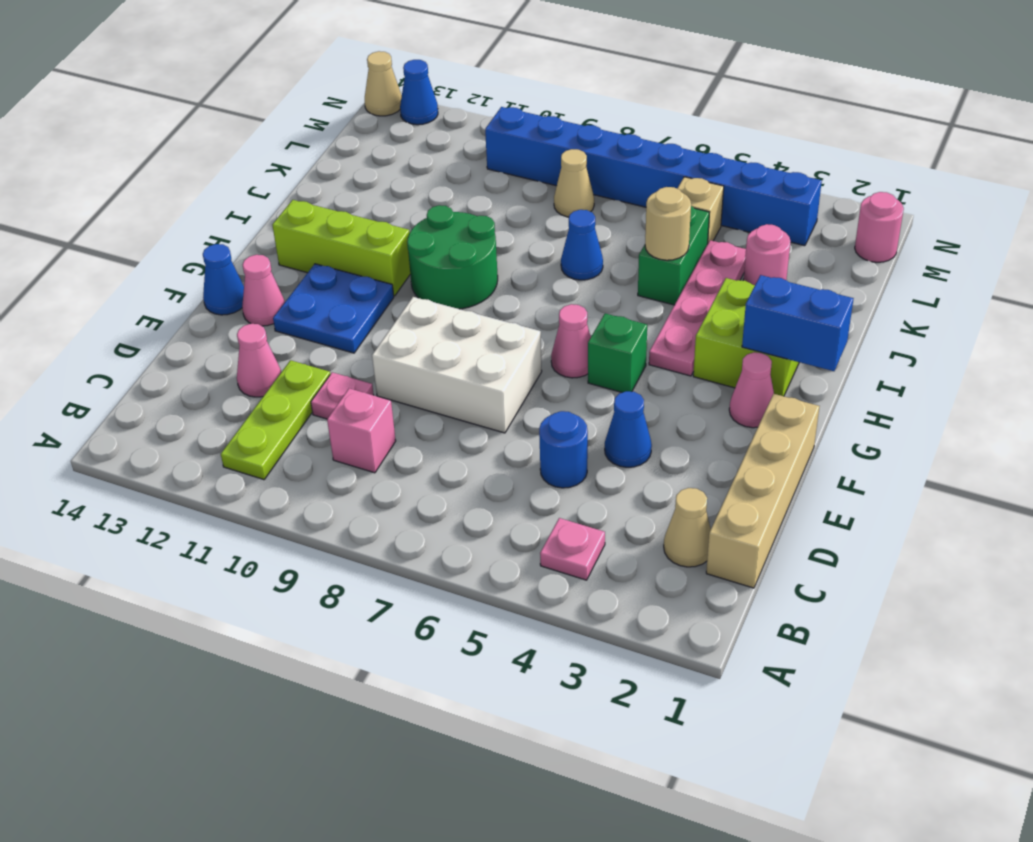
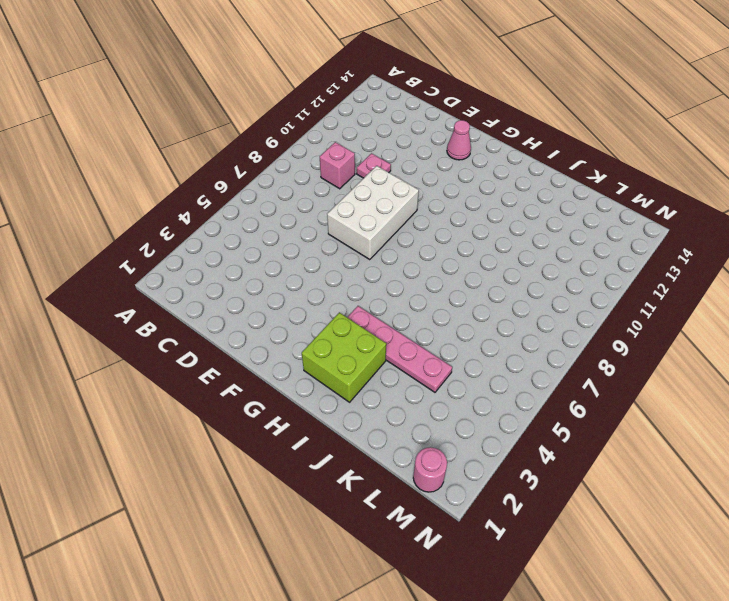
none -> pink plate B4 level 1
none -> lime plate B11:D11 level 1
none -> tan brick C1:F1 level 1
none -> tan cone C2 level 1

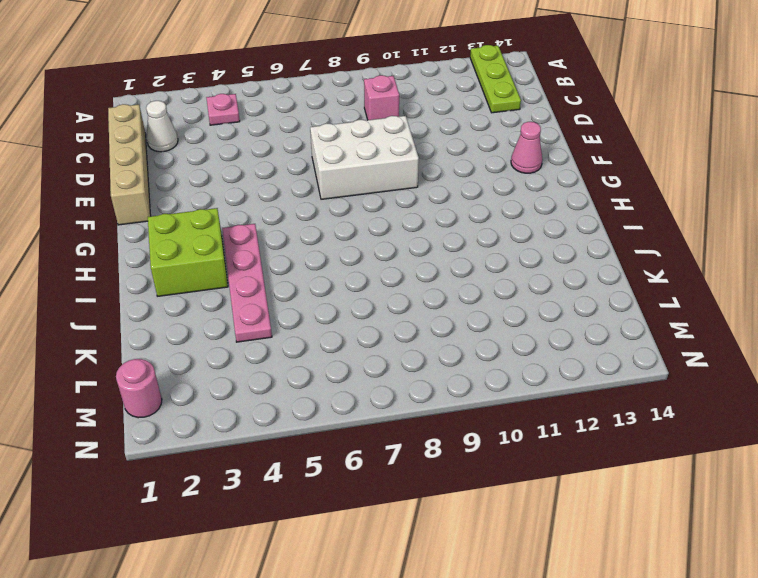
lime plate A13:C13 level 1 -> lime plate B11:D11 level 1
white cone C2 level 1 -> tan cone C2 level 1
none -> blue round brick D5 level 1
none -> pink plate D10 level 1
none -> pink cone D12 level 1
none -> blue cone E4 level 1

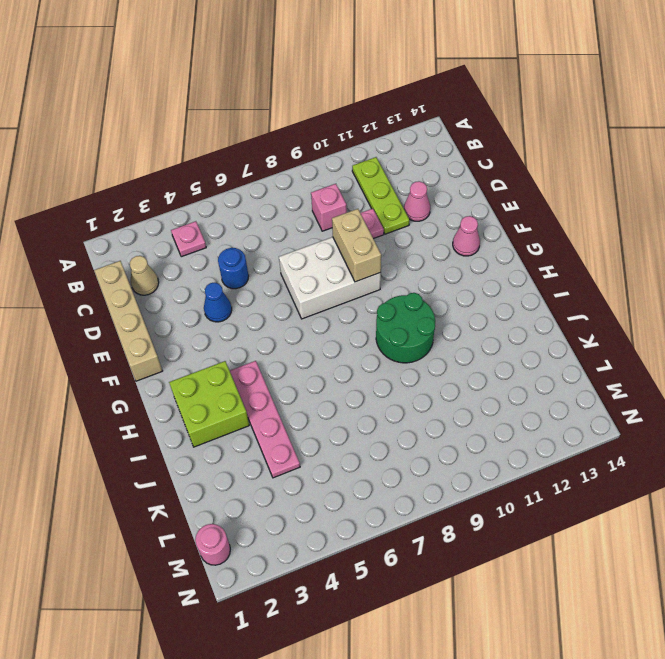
tan brick E9:F9 level 2 -> none
none -> blue plate F11:G12 level 1
none -> blue cone F14 level 1
none -> pink cone G2 level 1
none -> green brick G5 level 1

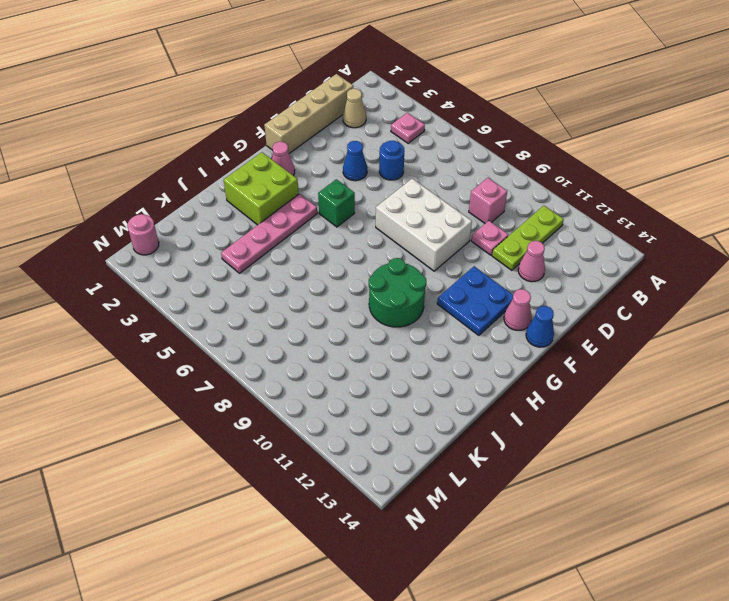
none -> pink cone G6 level 1
none -> lime brick H11:H13 level 1
none -> green brick J5:K5 level 1
none -> blue cone J7 level 1

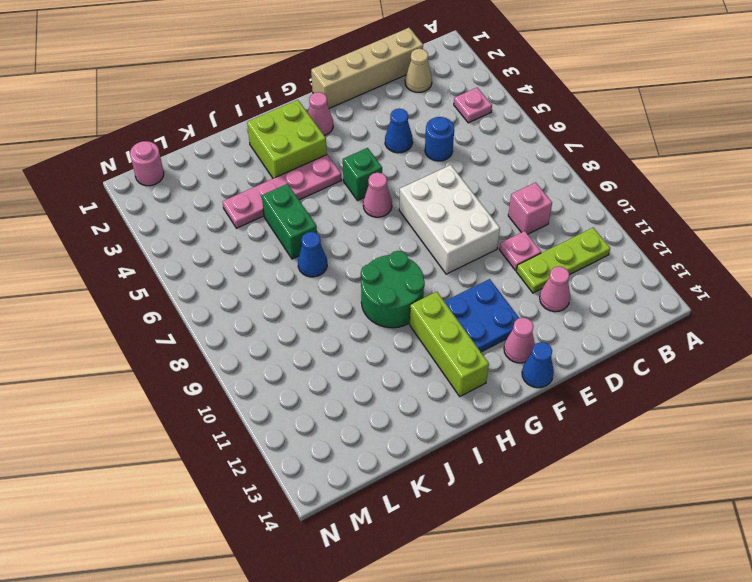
green brick J5:J6 level 1 -> green brick J5:K5 level 1
none -> pink round brick K3 level 1
none -> tan brick L5 level 1
none -> tan cone L8 level 1
none -> blue brick M3:M10 level 1

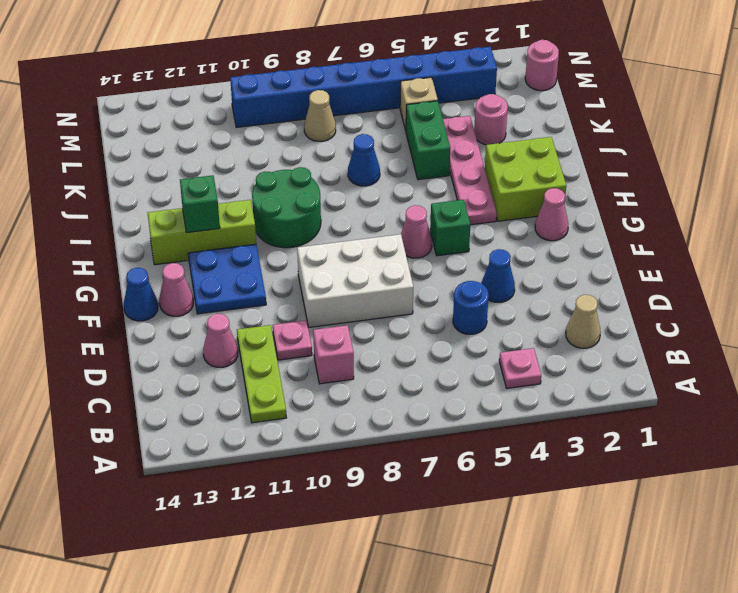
green brick H12 level 2 -> none
none -> tan brick C1:F1 level 1
none -> blue cone N13 level 1
none -> tan cone N14 level 1
none -> blue brick H1:H2 level 2

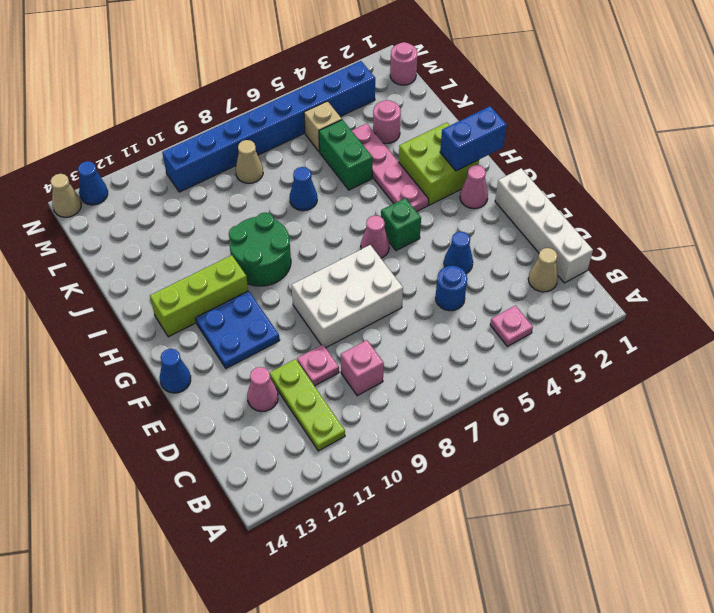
white brick C1:F1 level 1 -> tan brick C1:F1 level 1
none -> pink cone F13 level 1
none -> tan round brick J5 level 2

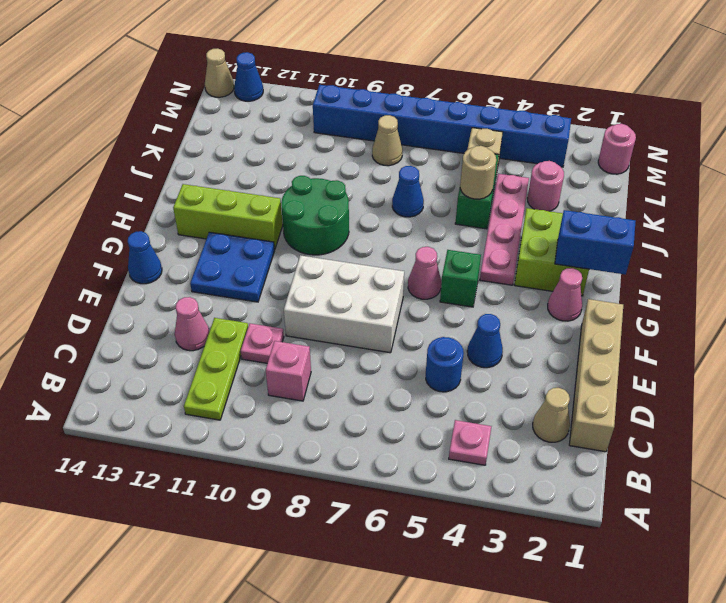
none -> pink cone F13 level 1

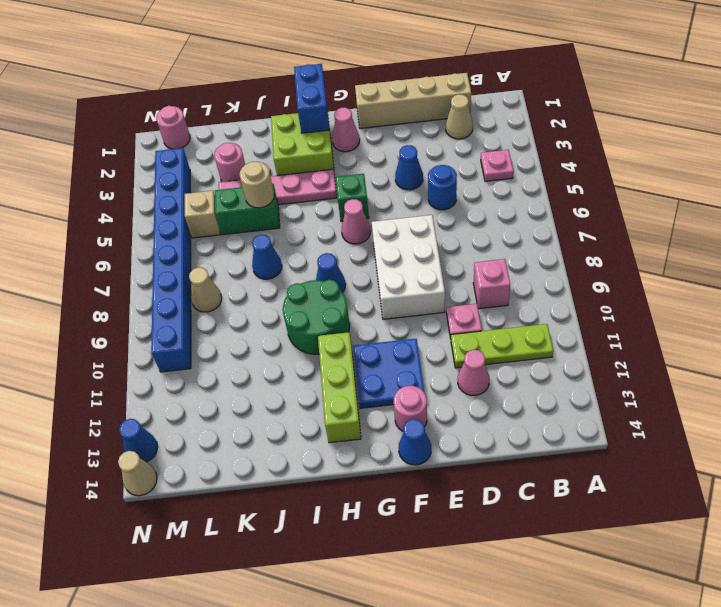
pink round brick F13 level 1 -> pink cone F13 level 1
blue cone H8 level 1 -> none

